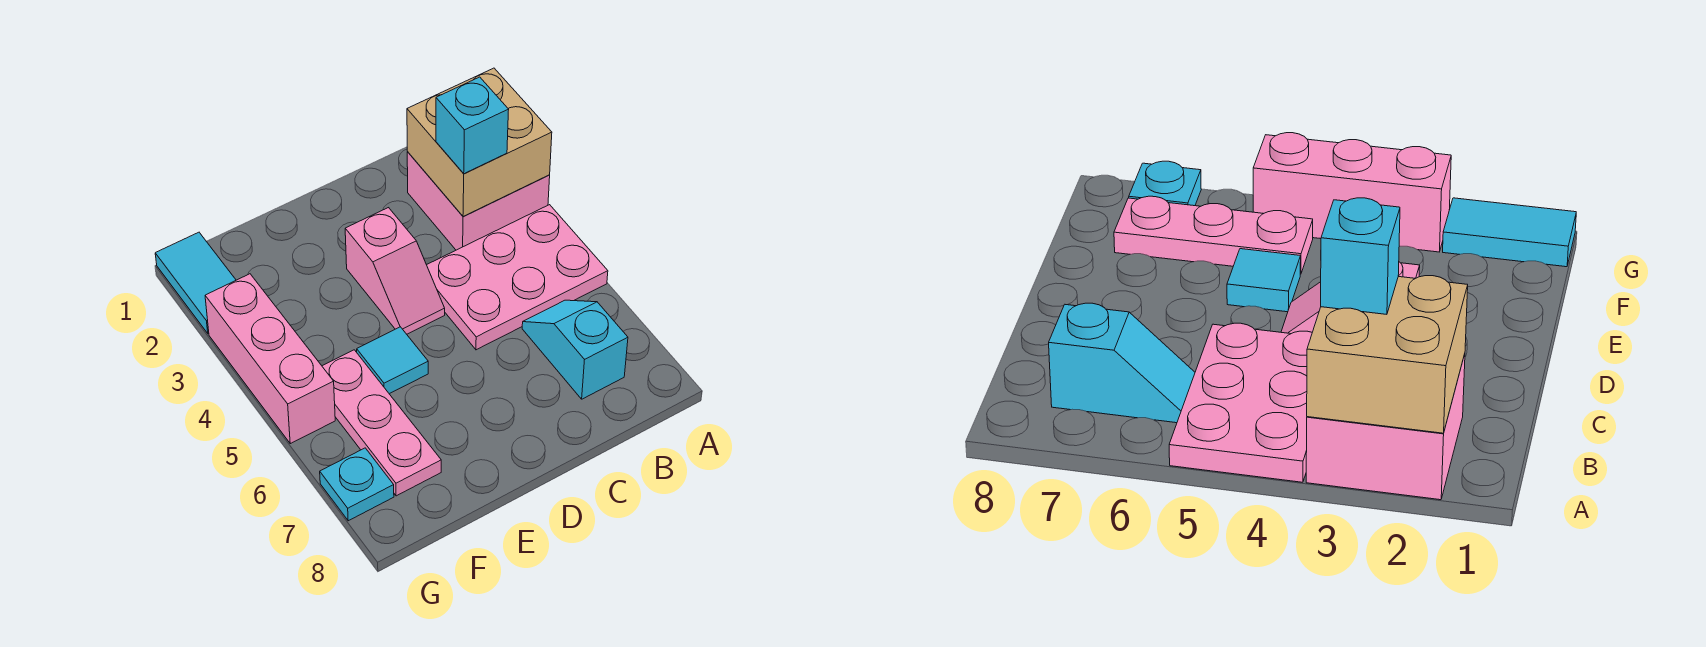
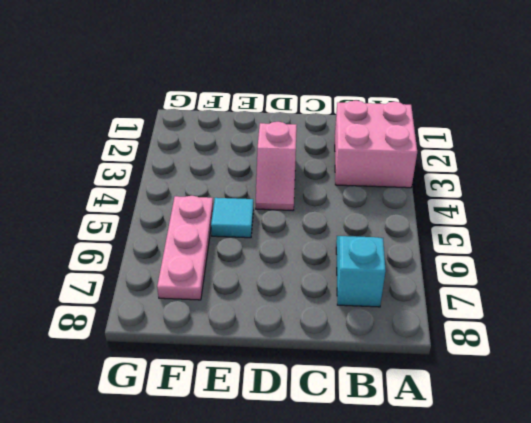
none -> pink plate A4:C5 level 1
none -> cyan tile G1:G2 level 1

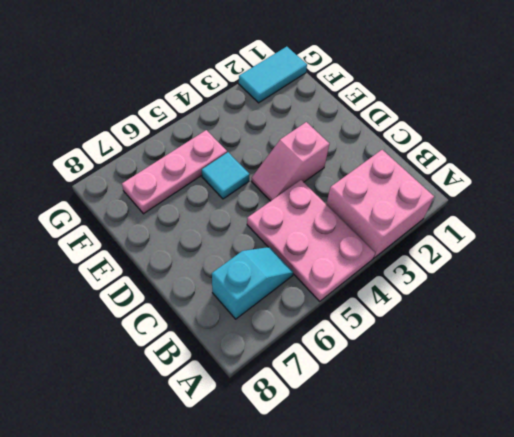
none -> pink brick G3:G5 level 1
none -> cyan plate G7 level 1

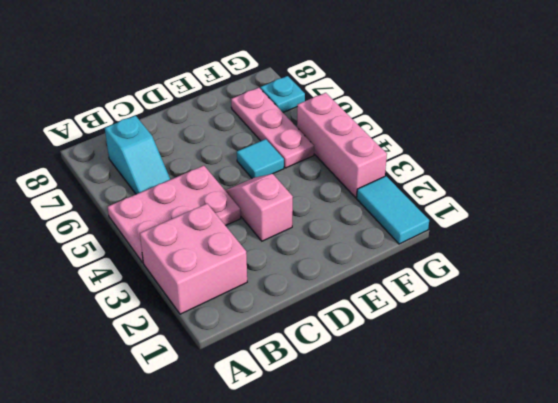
none -> tan brick A2:B3 level 2
none -> cyan brick B3 level 3

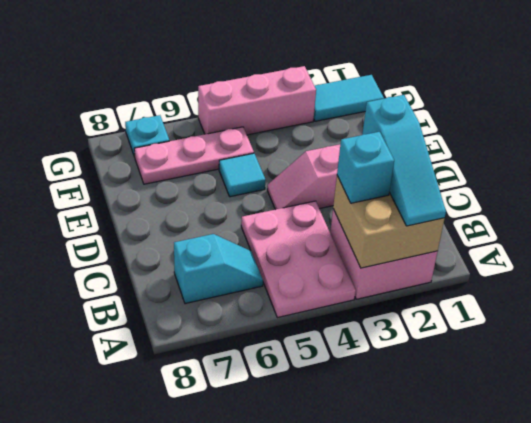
cyan slope A2:C2 level 3 top C -> none

